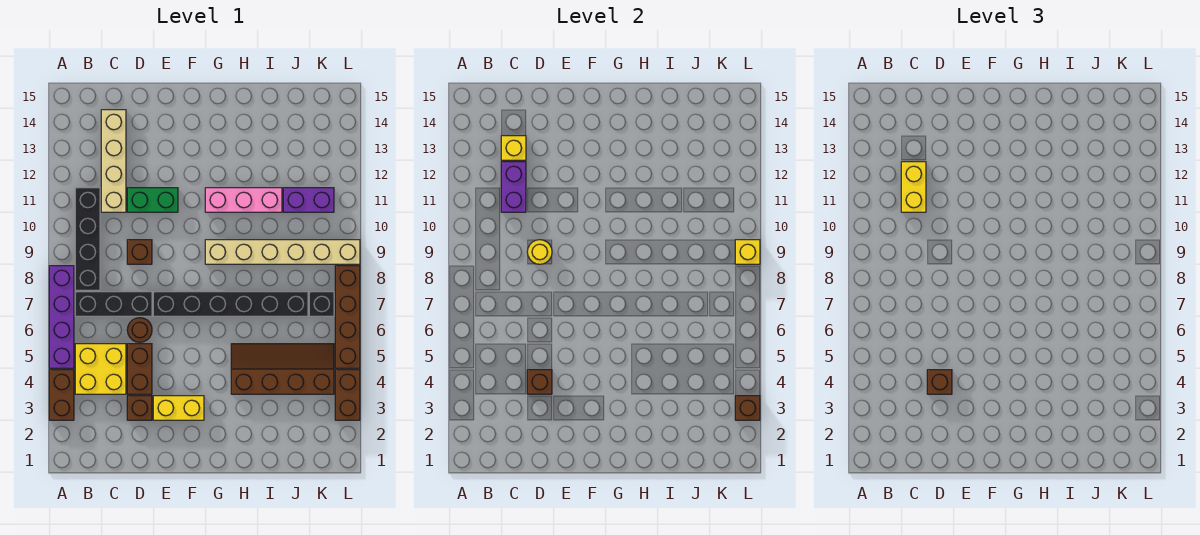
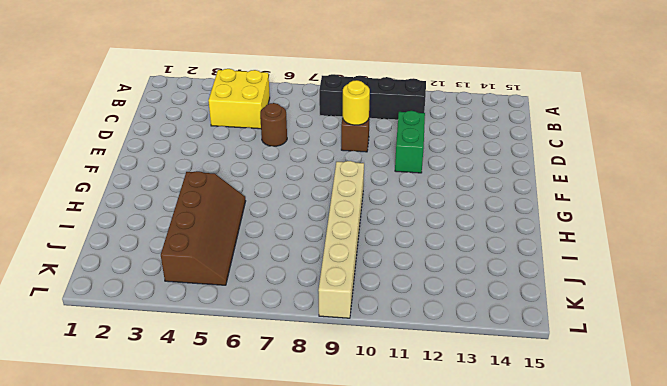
none -> brown brick A3:A4 level 1
none -> purple brick A5:A8 level 1
none -> black brick B7:D7 level 1

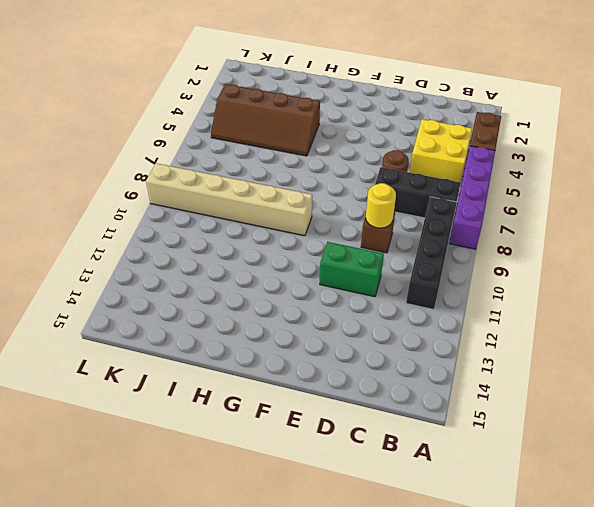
none -> tan brick C11:C14 level 1
none -> brown brick D3 level 1
none -> brown brick D4:D5 level 1

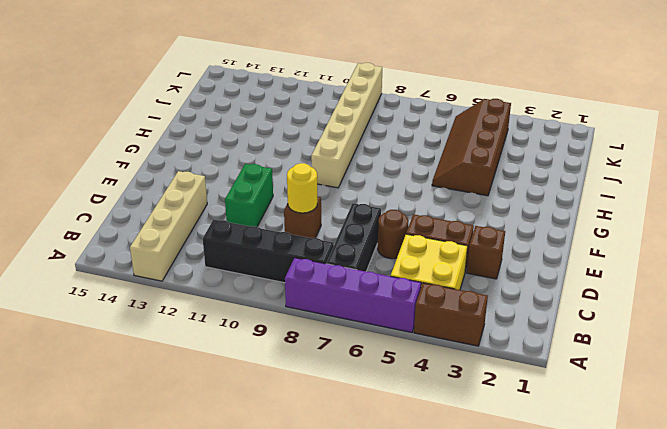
tan brick A13:D13 level 1 -> tan brick C11:C14 level 1
none -> yellow brick E3:F3 level 1
none -> black brick E7:J7 level 1
none -> pink brick G11:I11 level 1

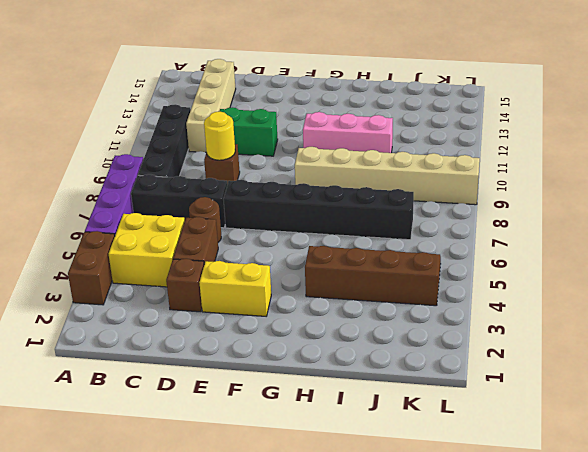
none -> purple brick J11:K11 level 1
none -> black brick K7 level 1
none -> brown brick L3:L4 level 1

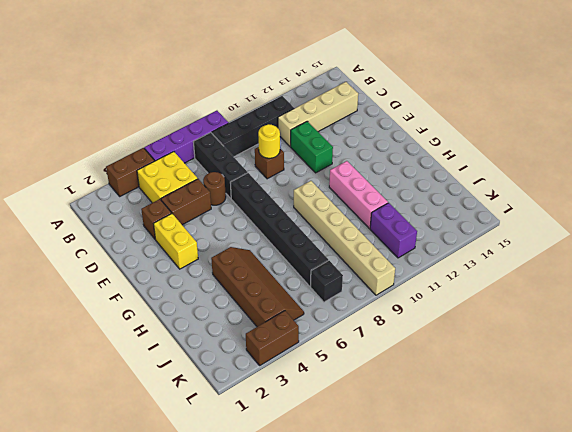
none -> brown brick L5:L8 level 1
none -> purple brick C11:C12 level 2
none -> yellow brick C13 level 2

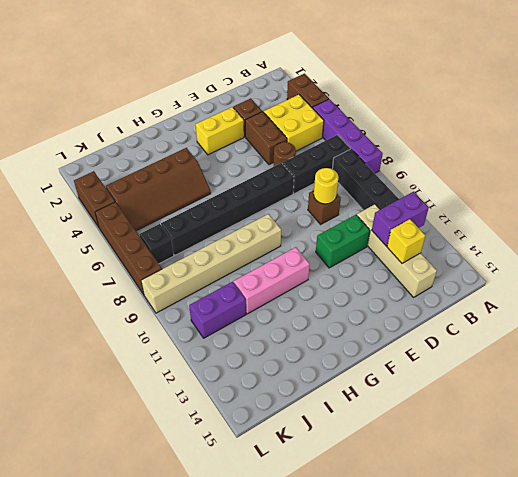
purple brick B12:C12 level 2 -> purple brick C11:C12 level 2
none -> brown brick D4 level 2
none -> brown brick L3 level 2
none -> yellow brick L9 level 2

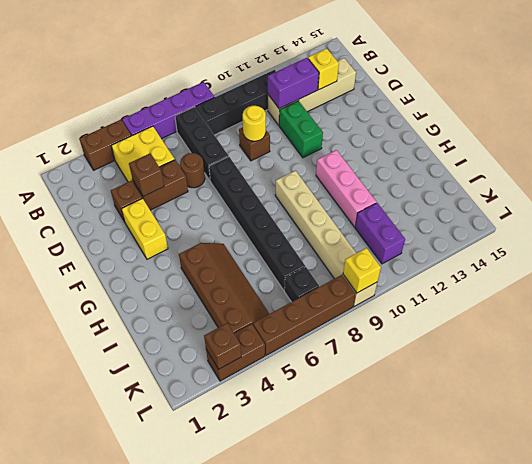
none -> yellow brick C11:C12 level 3
none -> brown brick D4 level 3

